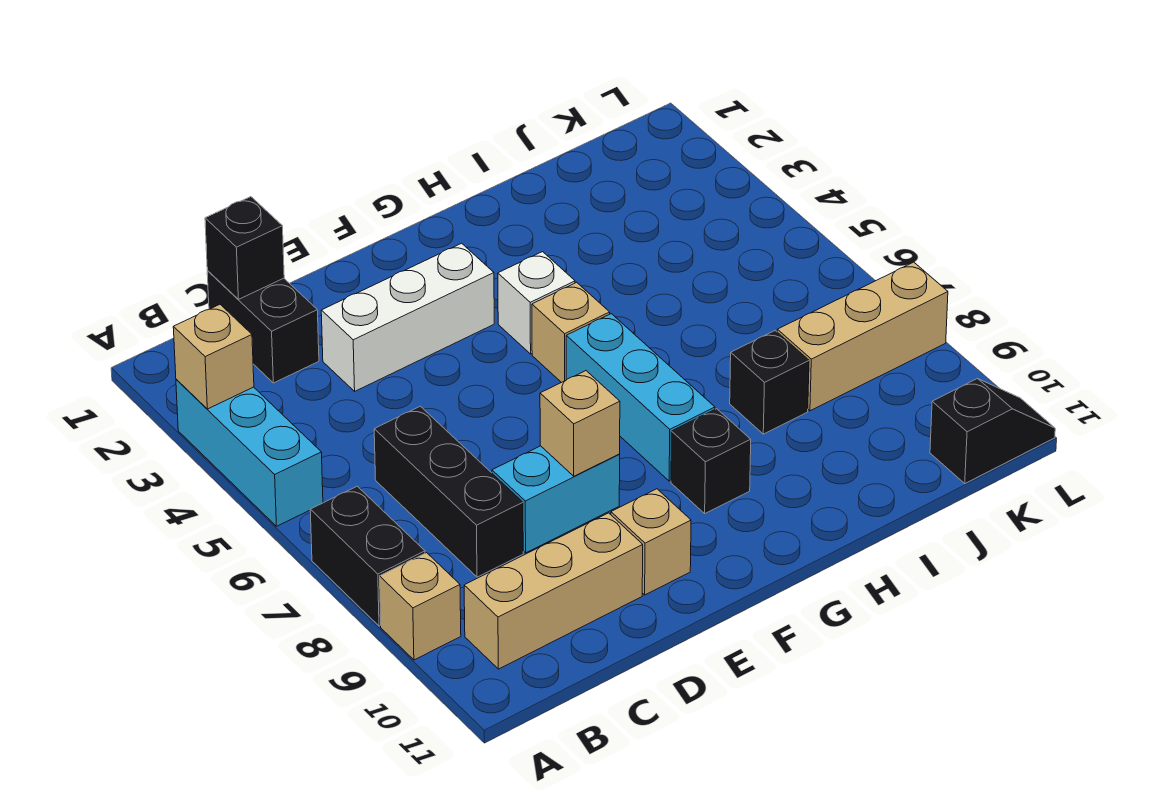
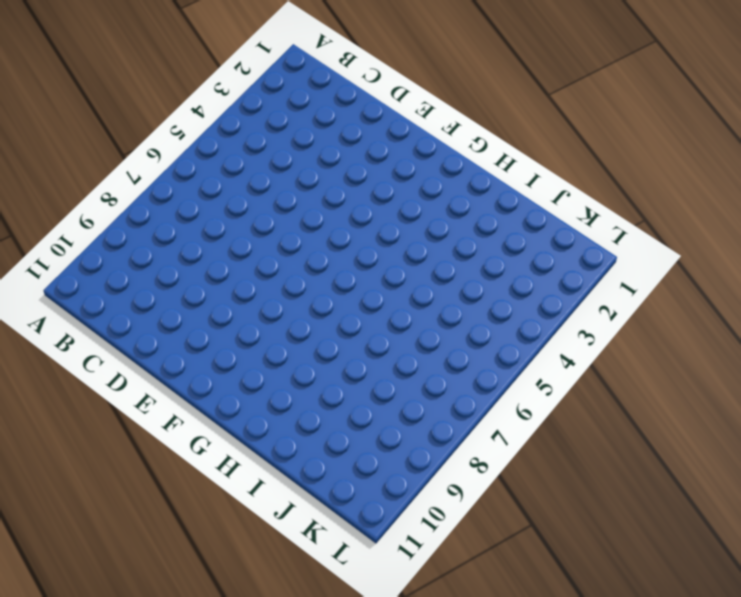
none -> cyan brick A3:A5 level 1
none -> black brick A7:A8 level 1
none -> tan brick A9 level 1

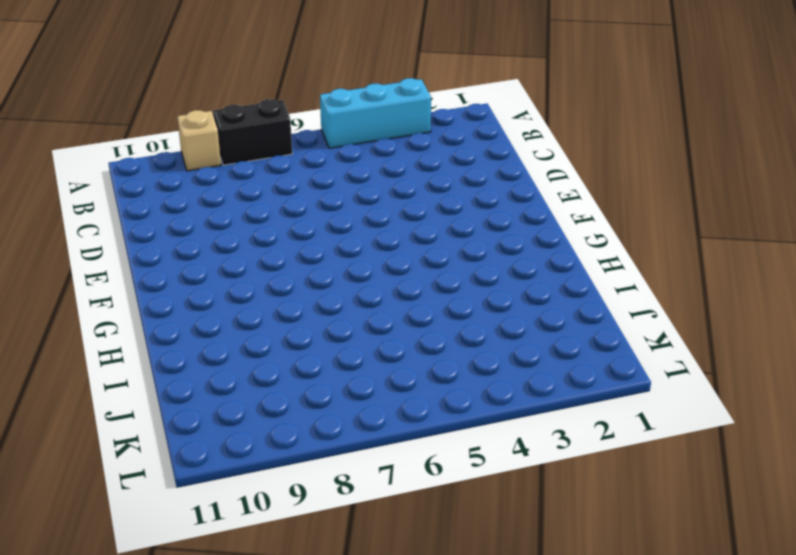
none -> tan brick B10:D10 level 1
none -> black brick C1:C2 level 1
none -> black brick C6:C8 level 1

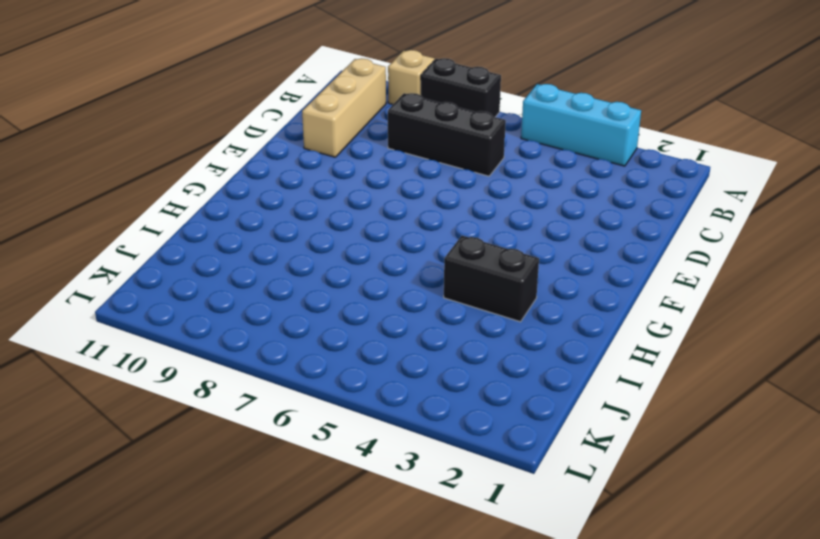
black brick H3:H4 level 1 -> black brick C1:C2 level 1
none -> white brick D3:F3 level 1
none -> cyan brick D8:E8 level 1
none -> tan brick E10 level 1

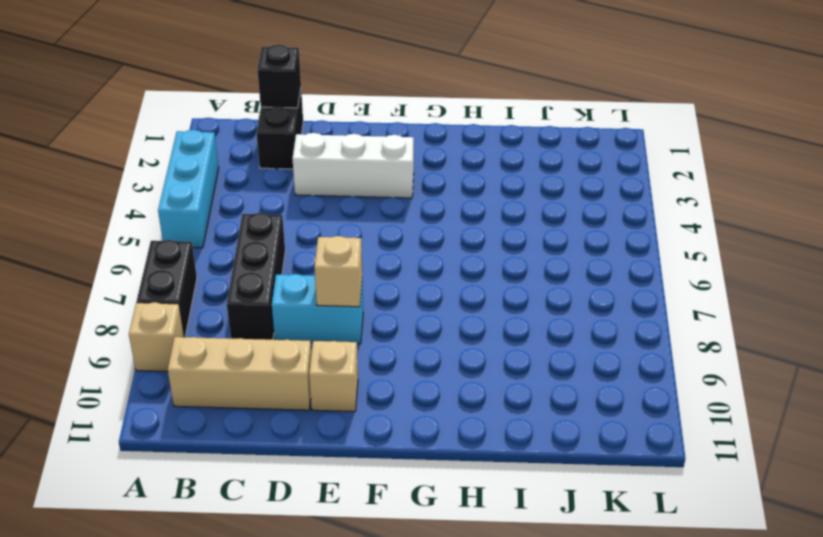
none -> white brick G4 level 1
none -> tan brick G5 level 1
none -> cyan brick G6:G8 level 1

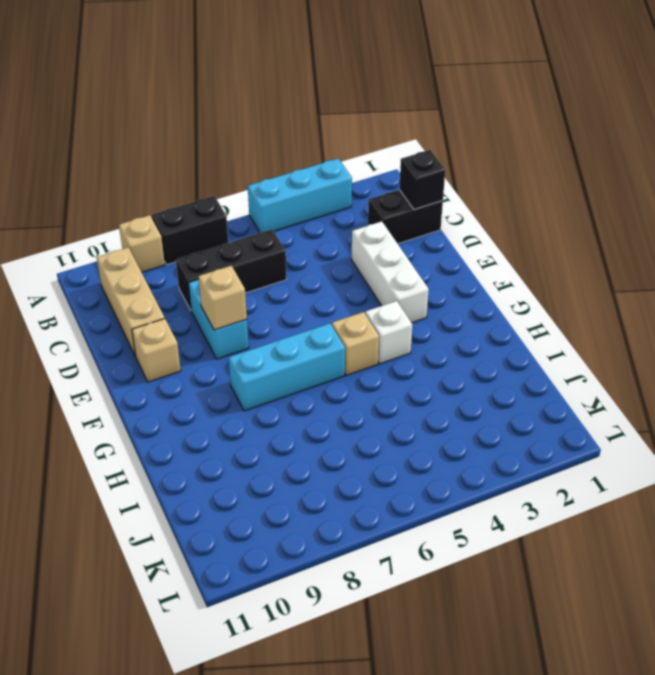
none -> black brick G9 level 1
none -> black brick I8 level 1
none -> tan brick J8:L8 level 1

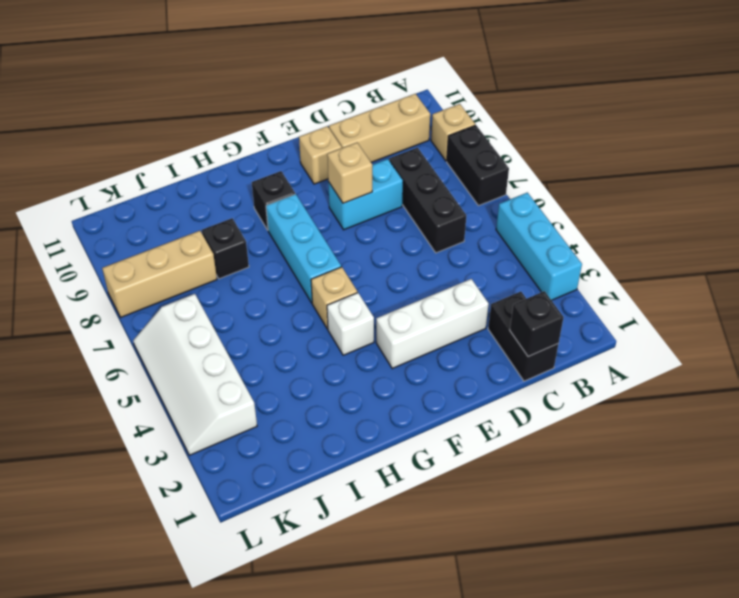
white slope K3:L6 level 1 top K -> none
none -> black slope K11:L11 level 1 top K
none -> tan brick A3 level 2

